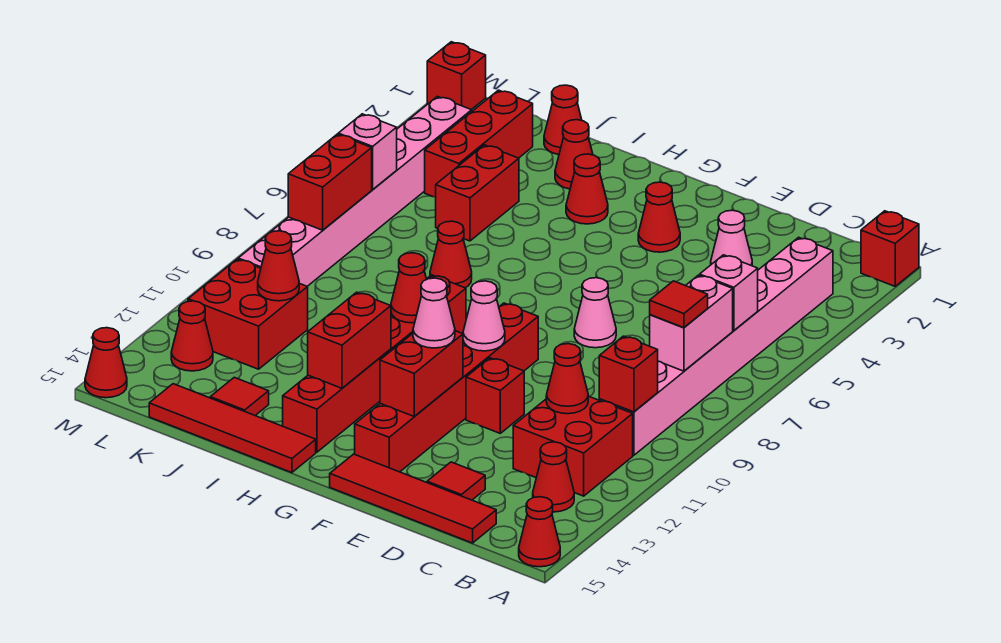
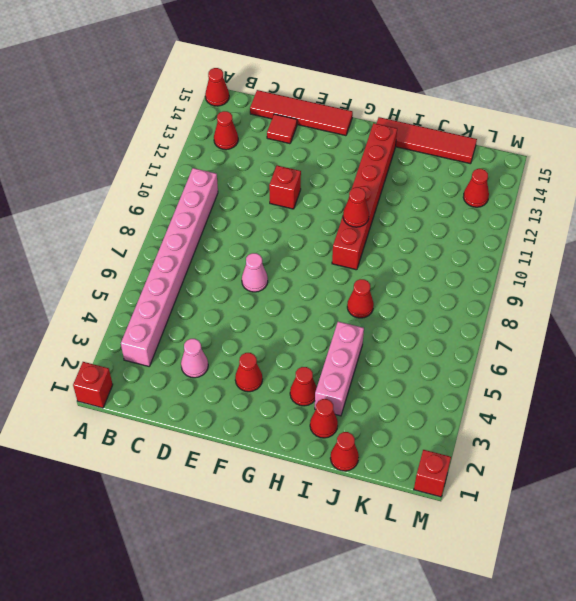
pink brick I3:I5 level 1 -> none
none -> red brick B11:C12 level 1
none -> red brick F9:F14 level 1
none -> red brick J4:J5 level 1
none -> red tile J14 level 1

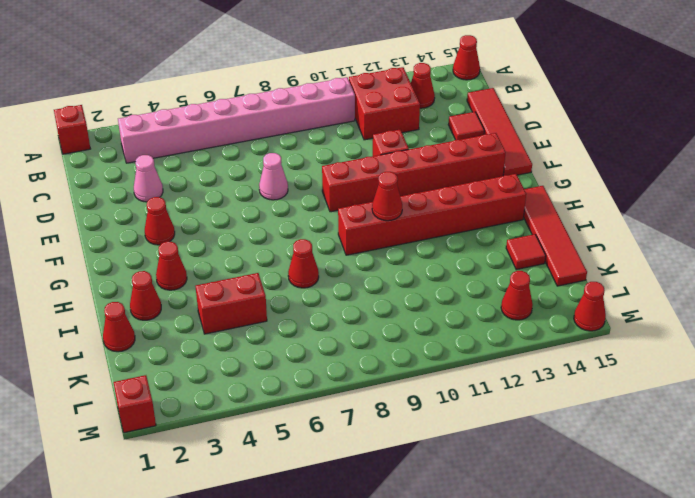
none -> red brick K2:K4 level 1
none -> red brick K11:L12 level 1
none -> pink brick L3:L10 level 1
none -> pink brick B6 level 2

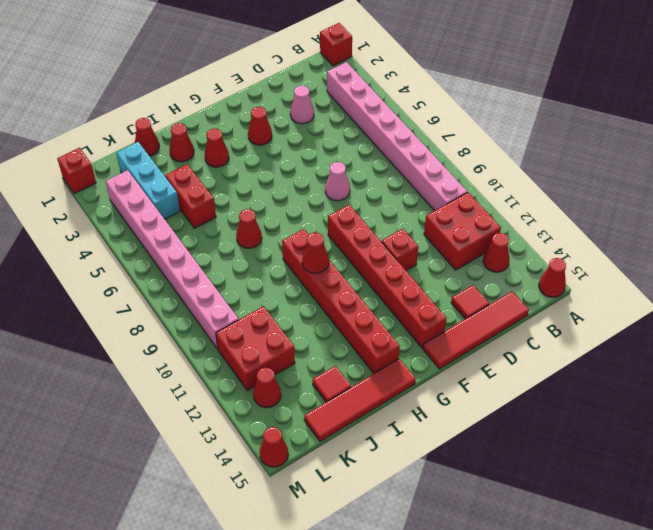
cyan brick K2:K4 level 1 -> red brick K2:K4 level 1
none -> pink brick B6 level 2
none -> pink brick B7:B8 level 2
none -> red brick B10 level 2
none -> red cone C11 level 2

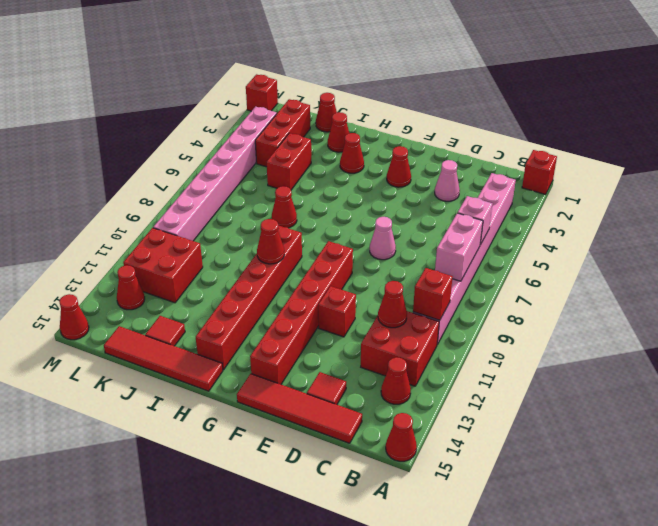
none -> pink cone F10 level 2
none -> red brick F12:F13 level 2
none -> red brick H12:H13 level 2
none -> red cone K11 level 2

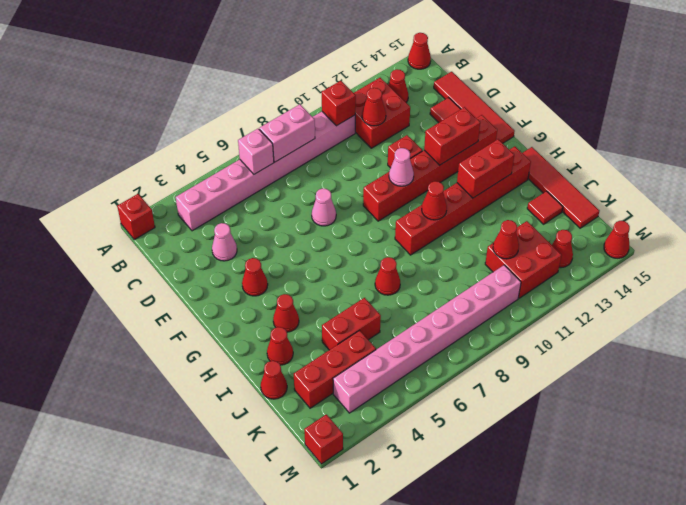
none -> pink brick L6 level 2
none -> red brick L7:L8 level 2
none -> red tile B8 level 3
none -> pink cone F12 level 3

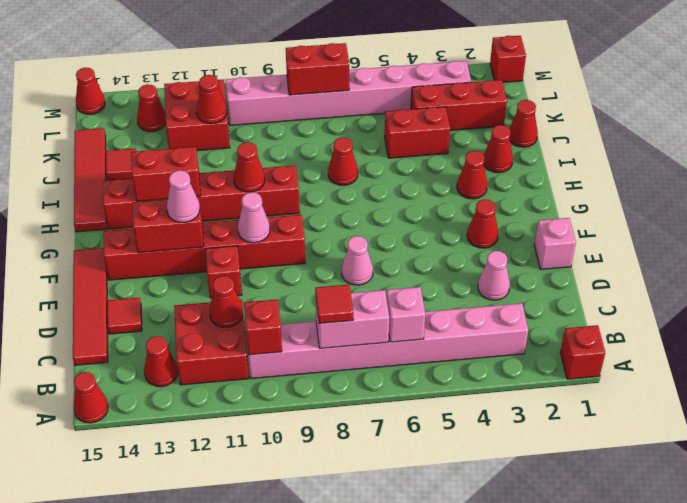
pink brick E1 level 1 -> pink brick L6 level 2

